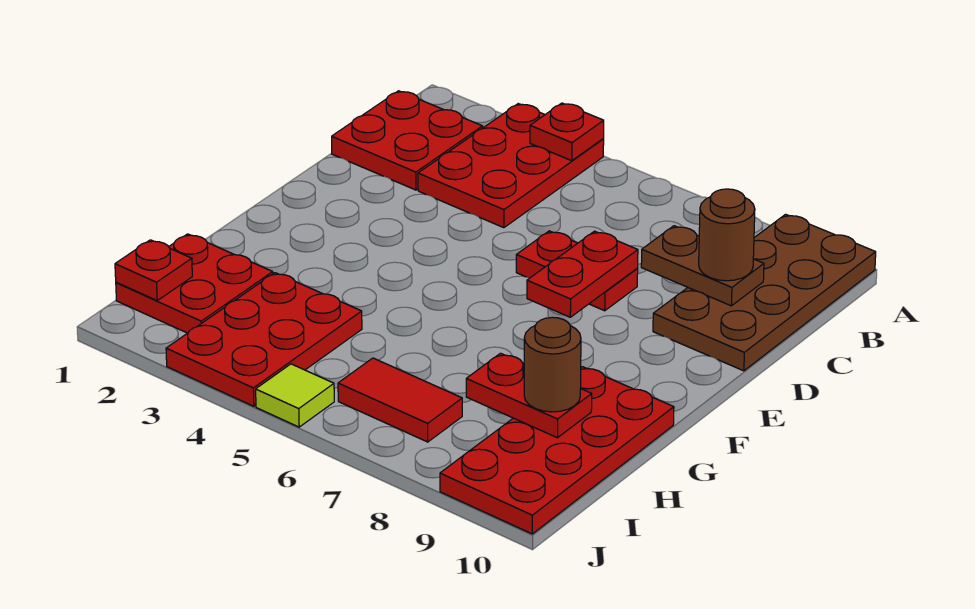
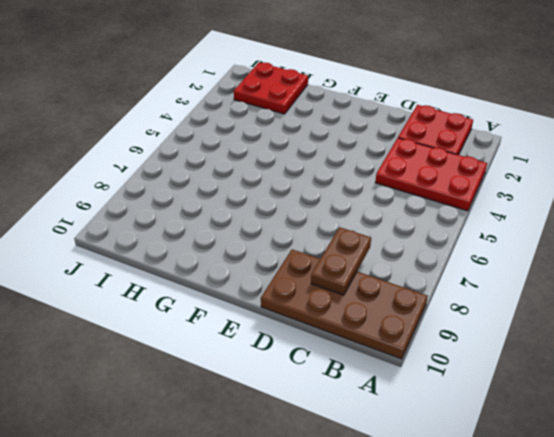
none -> red plate D6:D7 level 1
none -> red plate G9:J10 level 1
none -> red plate H3:J4 level 1

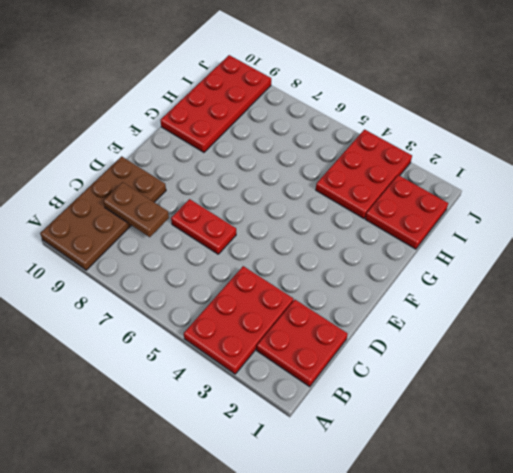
none -> red tile I6:I7 level 1
none -> lime tile J5 level 1
none -> red plate A4 level 2

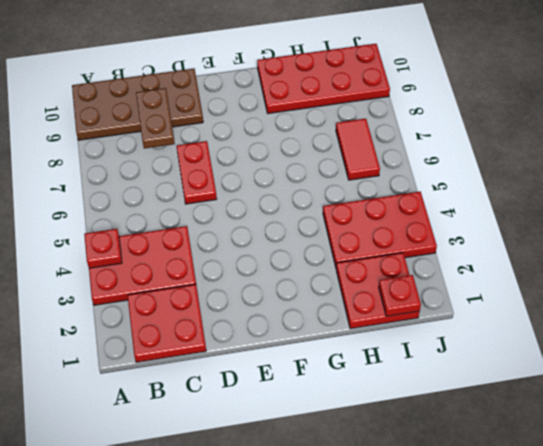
none -> lime tile J5 level 1
none -> red plate D7:E7 level 2
none -> red plate H8:H9 level 2

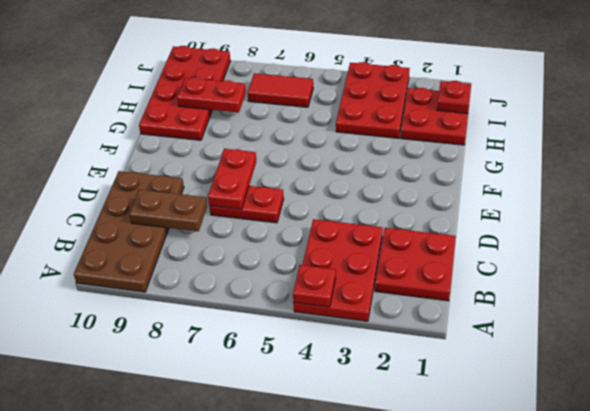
none -> lime tile J5 level 1
none -> brown round brick C9 level 3
none -> brown round brick H9 level 3

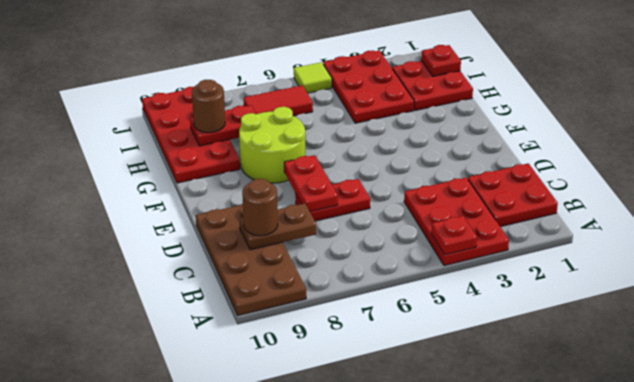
lime round brick F7:G8 level 1 -> none

